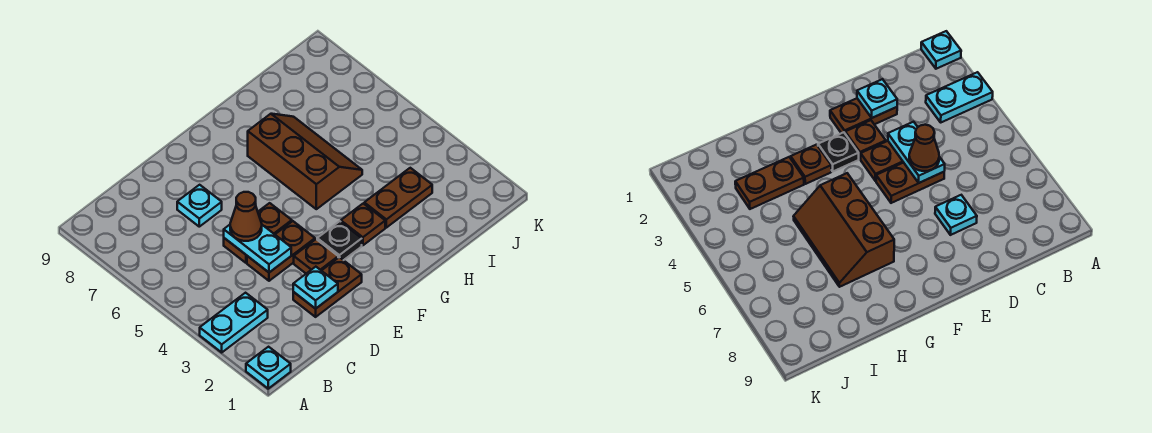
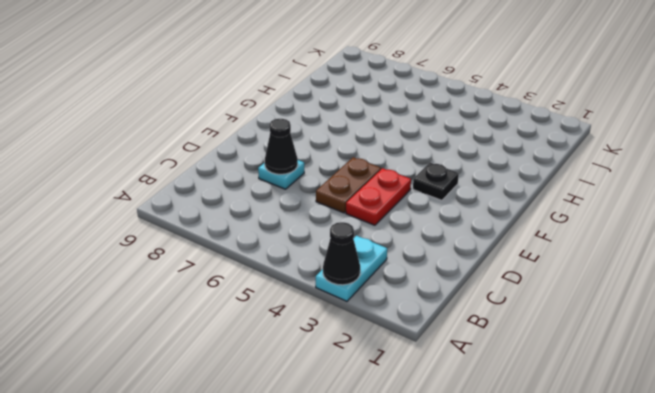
black cone A3 level 2 -> none
red plate D4:E4 level 1 -> brown plate D4:E4 level 1
black cone D7 level 2 -> none
none -> cyan plate A1 level 1
none -> brown plate D2:E2 level 1
none -> brown plate E3 level 1

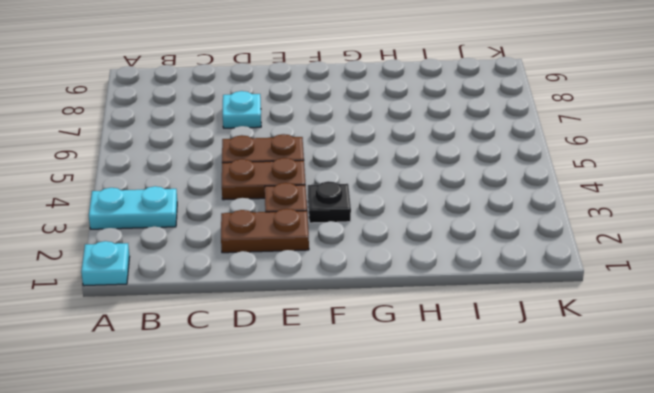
none -> brown plate G3 level 1
none -> brown slope G5:H7 level 1 top G
none -> brown plate H3:I3 level 1

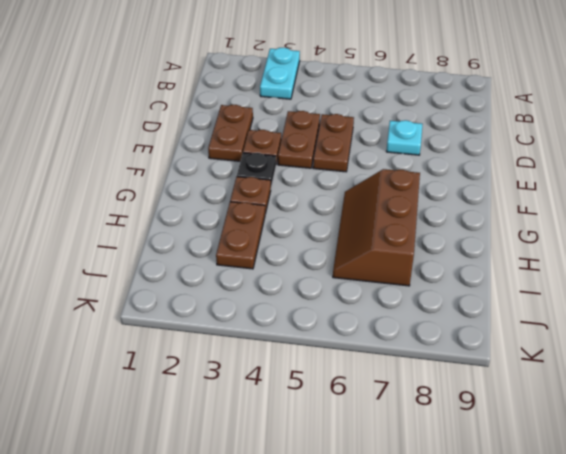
brown slope G6:I7 level 1 top 7 -> brown slope G5:H7 level 1 top G
none -> cyan plate A1 level 1
none -> cyan plate D2 level 2
none -> cyan plate D4:D5 level 2

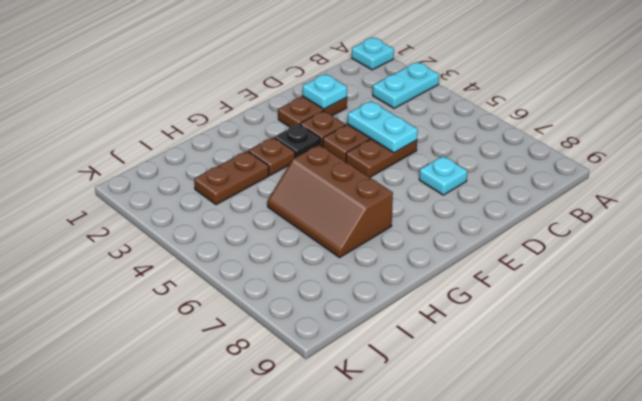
none -> brown cone D5 level 3

